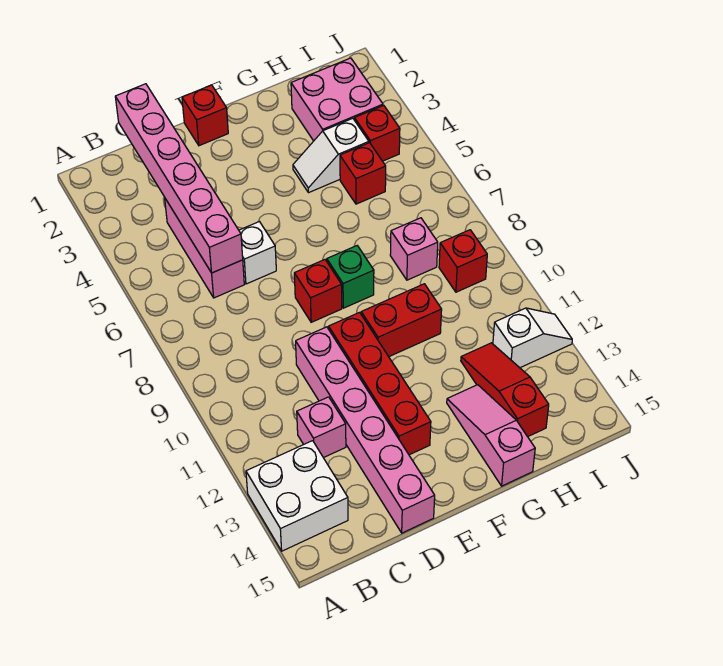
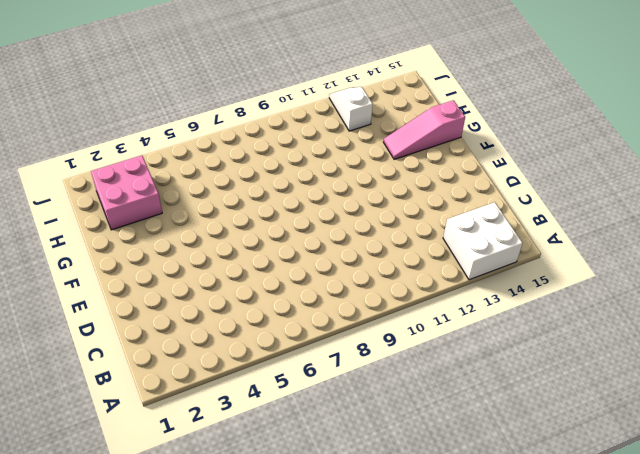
none -> pink brick C4:C6 level 1
none -> pink brick C12 level 1
none -> white brick D6 level 1

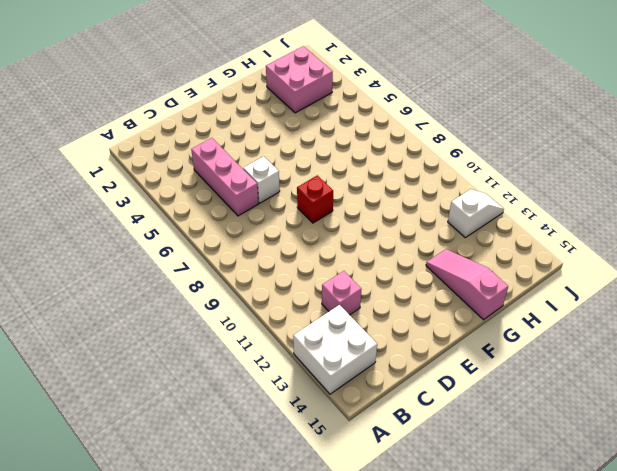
none -> pink brick D10:D15 level 1
none -> red brick E1 level 1
none -> red brick E10:E13 level 1

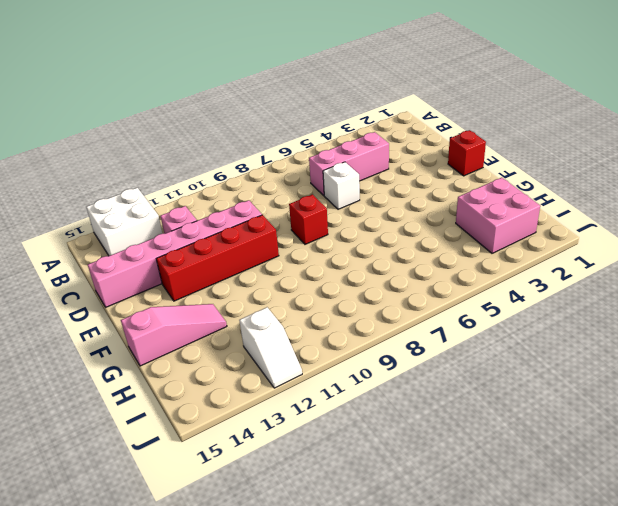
none -> green brick F8 level 1
none -> red brick F10:G10 level 1
none -> white slope G4:H4 level 1 top H

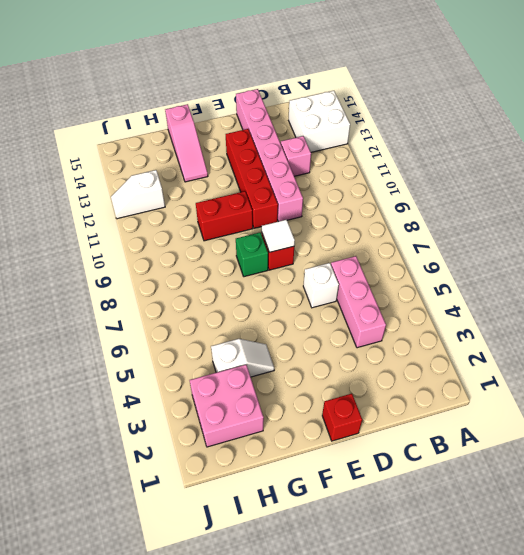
white tile E8 level 2 -> none
none -> red brick H5 level 1
none -> pink brick H8 level 1
none -> red slope H12:H14 level 1 top 14

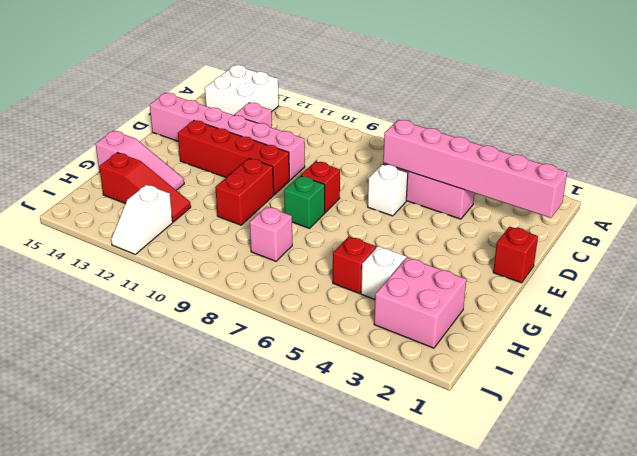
none -> red brick I4 level 1
none -> red brick I9 level 1

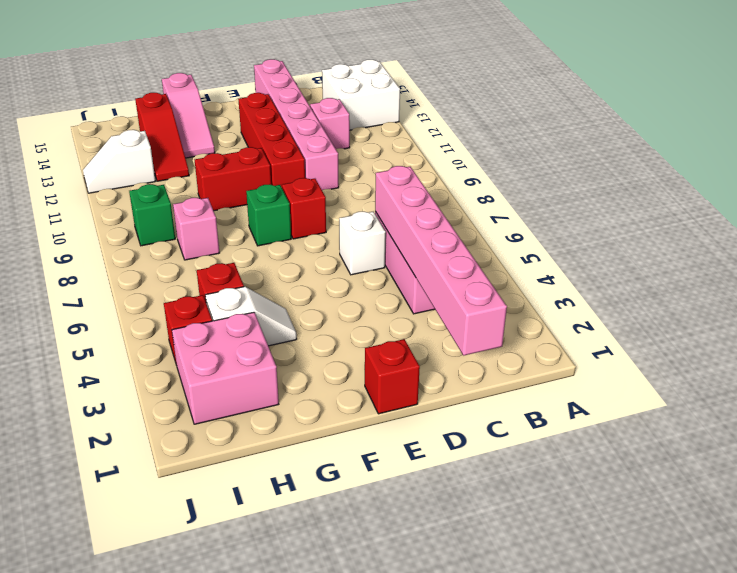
green brick I9 level 1 -> red brick I9 level 1

